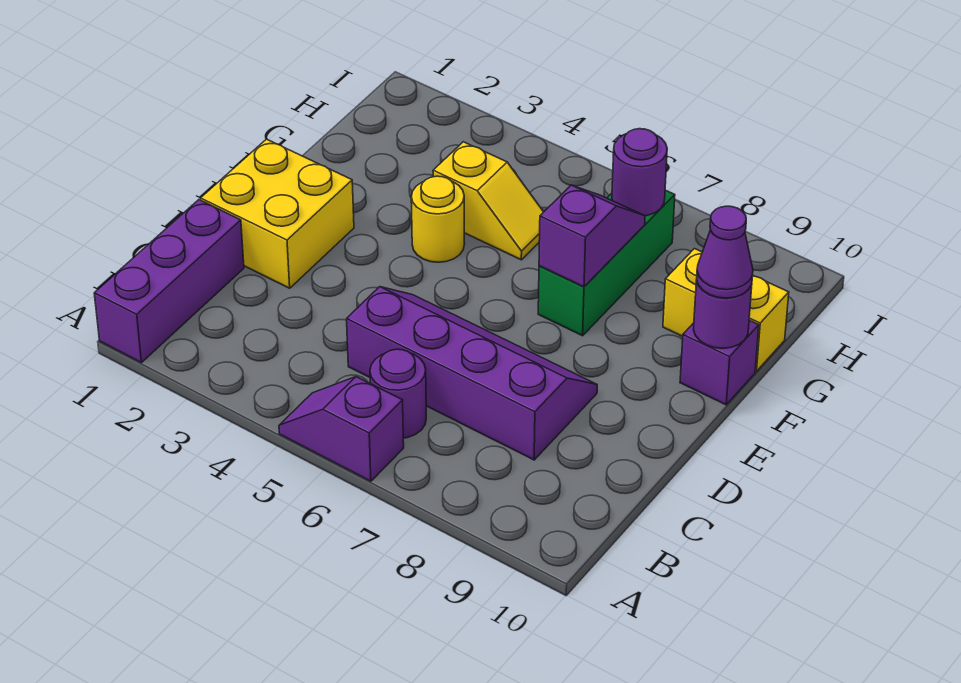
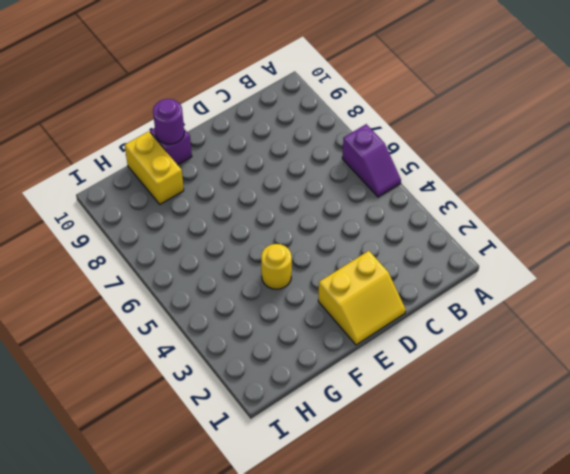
yellow slope D1:E2 level 1 top 2 -> yellow brick D1:E2 level 1
none -> purple brick A1:C1 level 1
none -> purple round brick B6 level 1
none -> purple slope C5:D8 level 1 top C

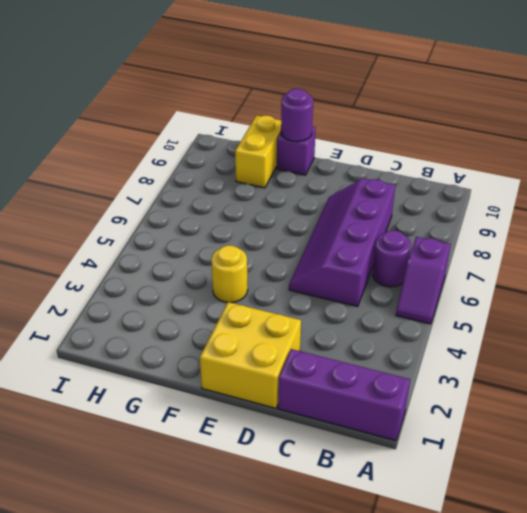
none -> green brick F7:H7 level 1
none -> yellow slope G4:G5 level 1 top 4
none -> purple slope F7:G7 level 2 top F

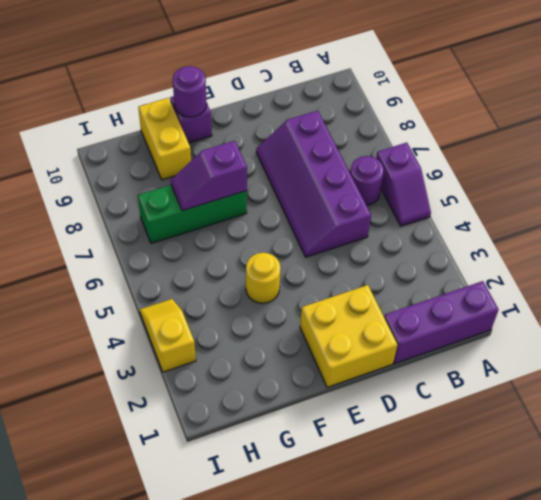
yellow slope I3:I4 level 1 top 3 -> yellow slope G4:G5 level 1 top 4
none -> purple round brick H7 level 2
none -> purple cone F10 level 3

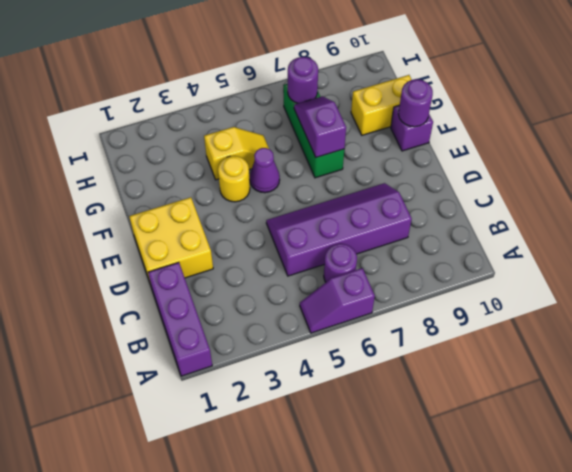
purple cone F5 level 1 -> purple cone F10 level 3

